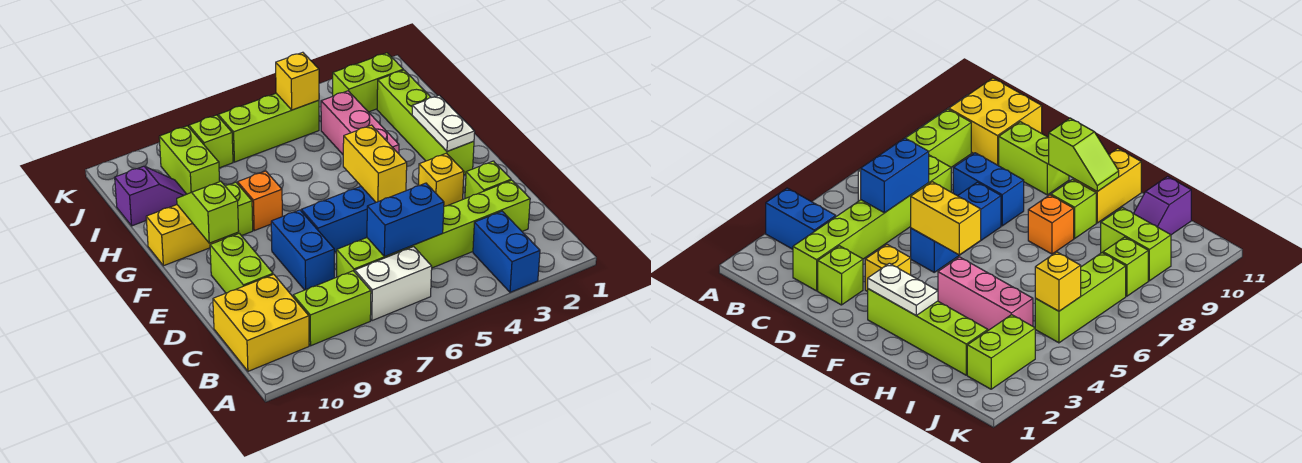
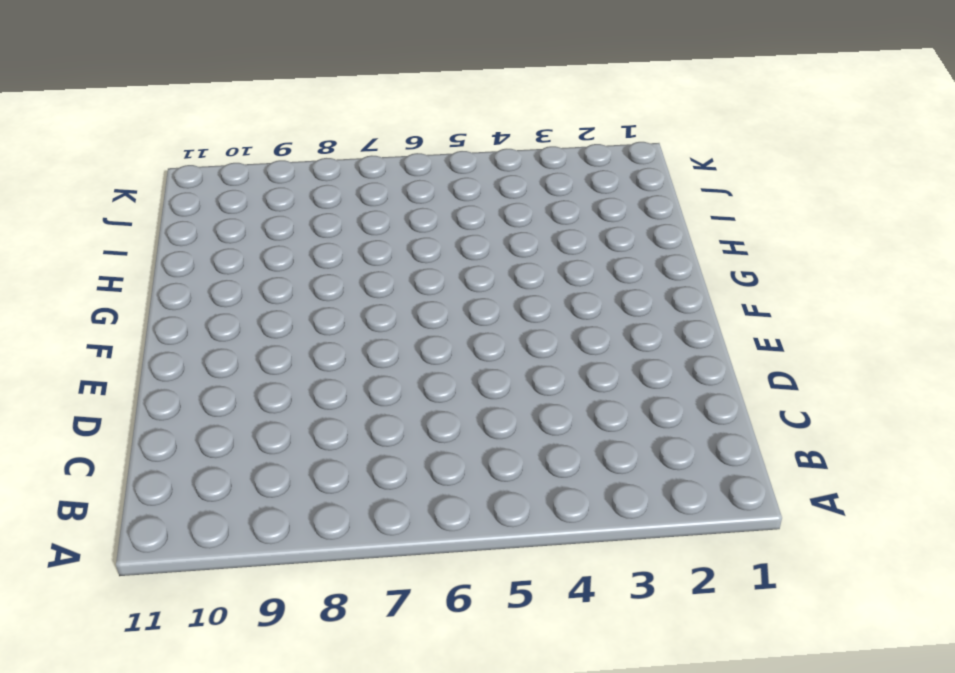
none -> blue brick A3:B3 level 1
none -> white brick B6:B7 level 1
none -> lime brick B8:B9 level 1

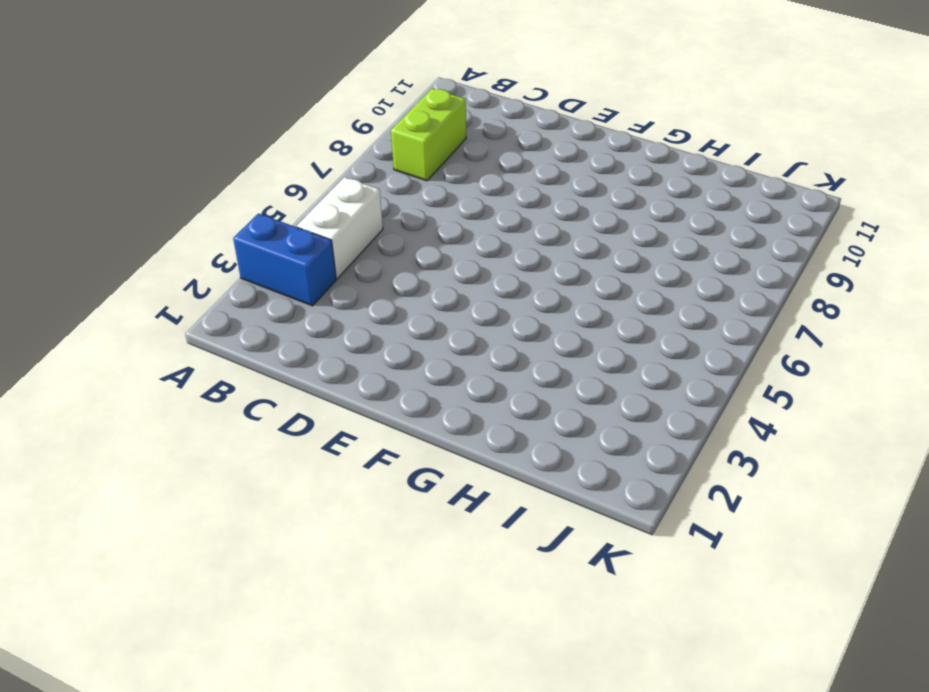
white brick B4:B5 level 1 -> white brick B6:B7 level 1
none -> yellow brick B10:C11 level 1
none -> lime brick C2:C7 level 1
none -> lime brick D2 level 1

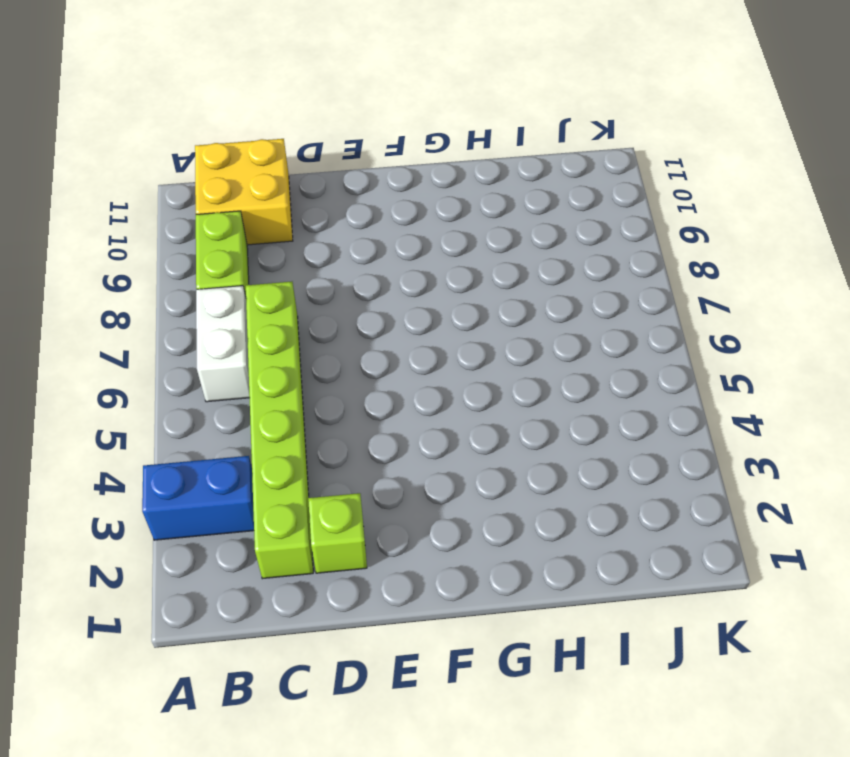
none -> blue brick D8:E8 level 1
none -> lime brick D10:E10 level 1
none -> yellow brick E3 level 1

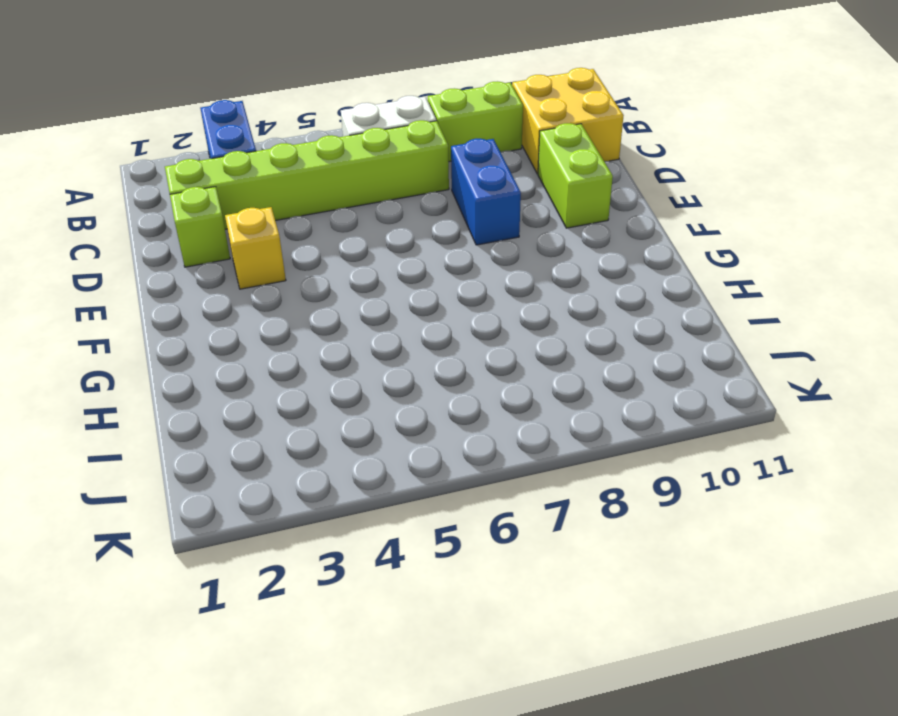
none -> blue brick E5:E7 level 1
none -> lime brick F2:I2 level 1
none -> pink brick G4:I4 level 1

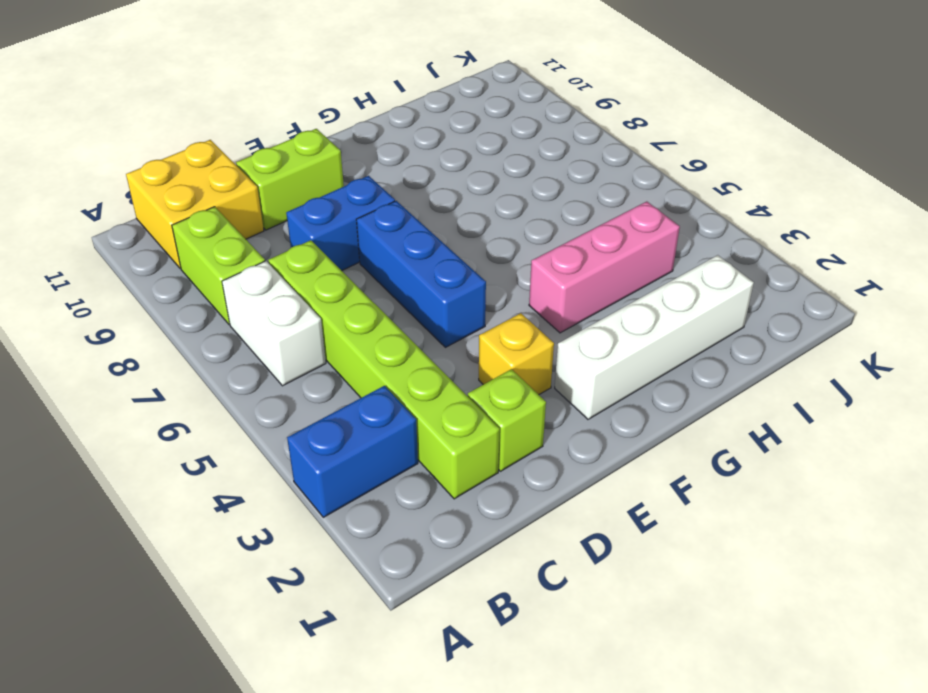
white brick F2:I2 level 1 -> lime brick F2:I2 level 1
none -> orange brick G8 level 1
none -> lime brick G9 level 1
none -> yellow brick G10:G11 level 1

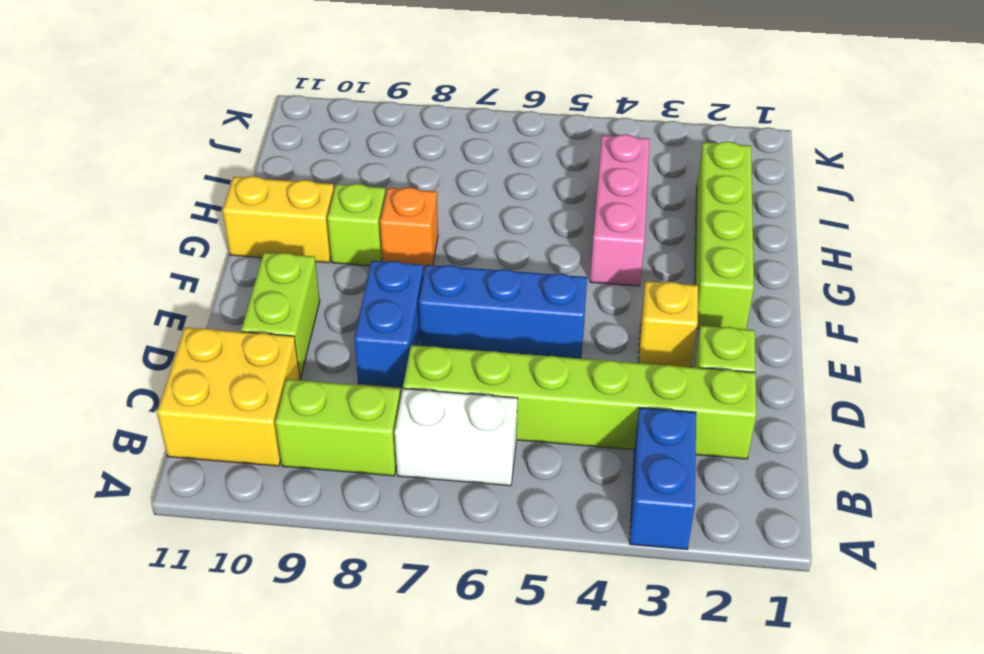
none -> lime brick I9:J9 level 1
none -> purple slope I10:I11 level 1 top 11
none -> lime brick J2:J3 level 1

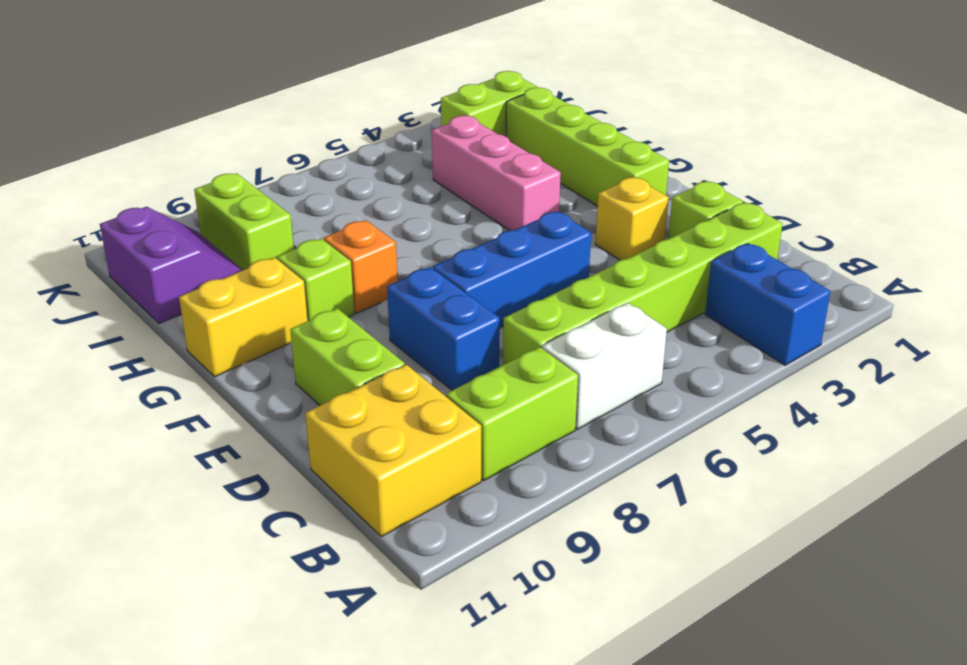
purple slope I10:J11 level 1 top 11 -> purple slope I10:I11 level 1 top 11
none -> lime brick J5:J7 level 1
none -> lime brick J8 level 1
none -> blue brick C5:C6 level 2

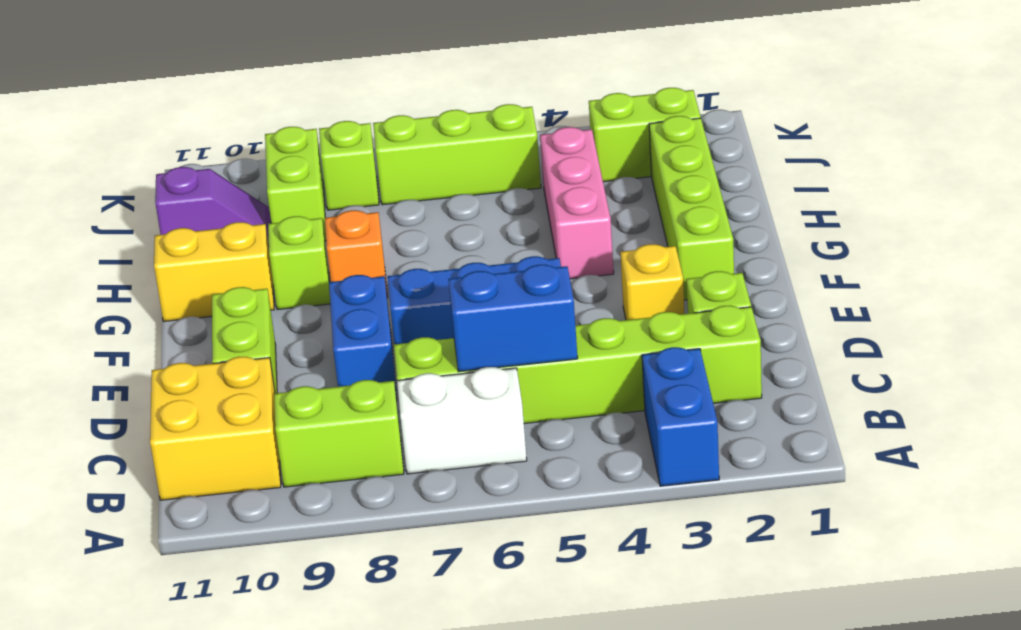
none -> yellow brick E5:F5 level 2
none -> white plate F2:G2 level 2
none -> lime slope F10:G10 level 2 top F

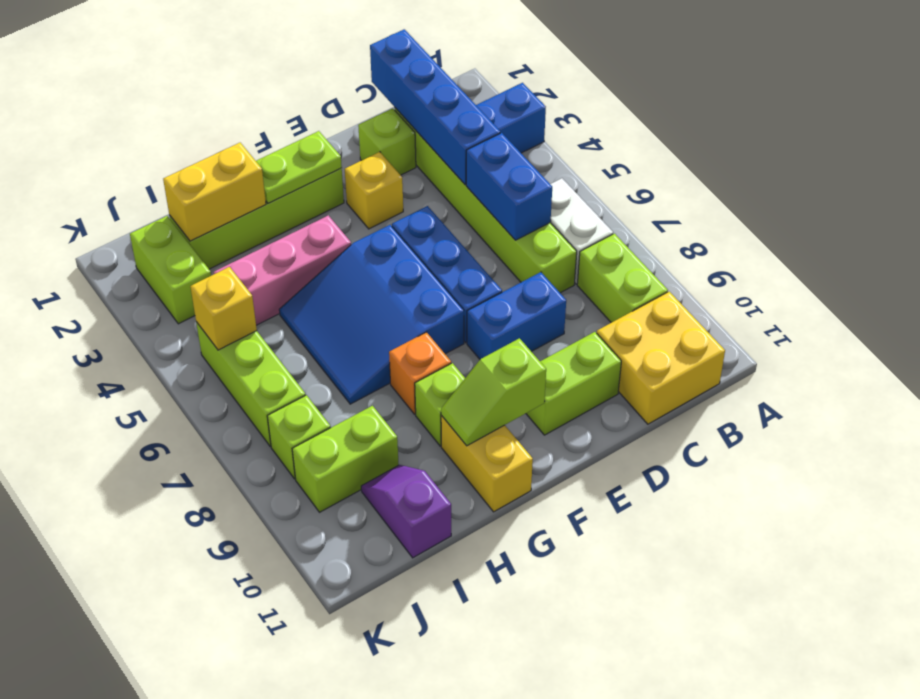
blue brick C1:C4 level 2 -> none
lime plate F2:G2 level 2 -> white plate F2:G2 level 2
blue slope F5:H7 level 1 top F -> none
yellow brick H2:I2 level 2 -> yellow brick E5:F5 level 2

